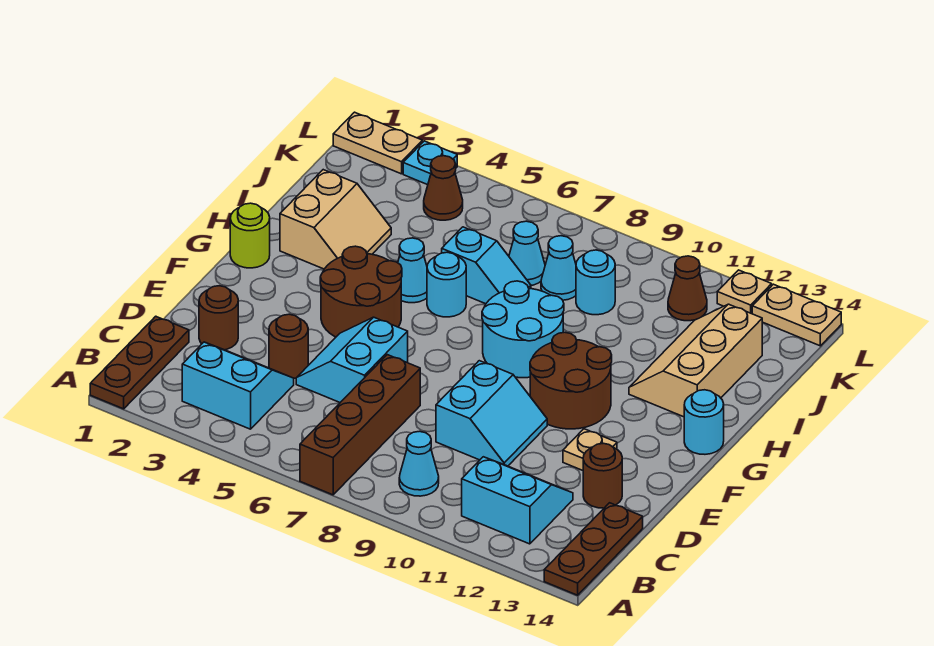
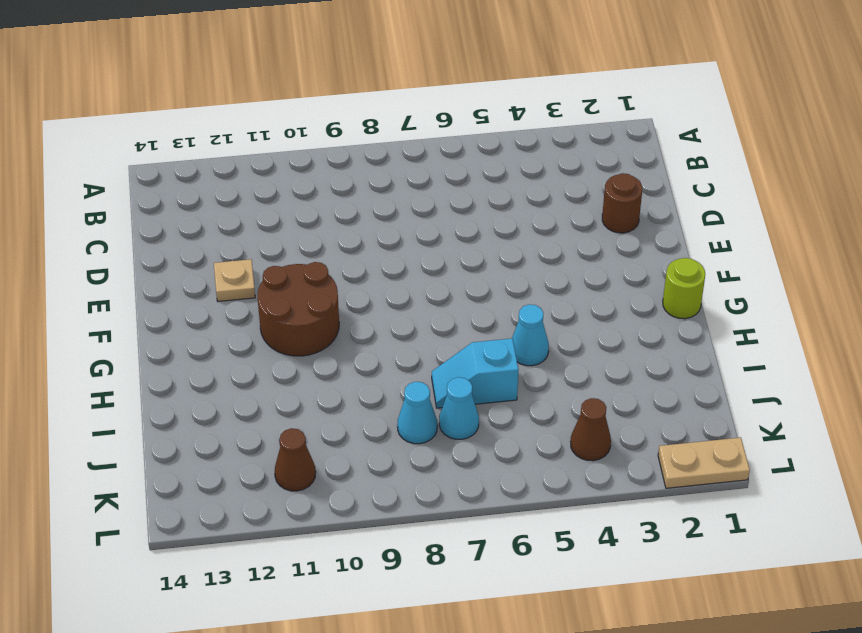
none -> brown plate A1:C1 level 1
none -> brown brick A7:D7 level 1
none -> brown plate A14:C14 level 1
none -> cyan slope B3:C4 level 1 top B

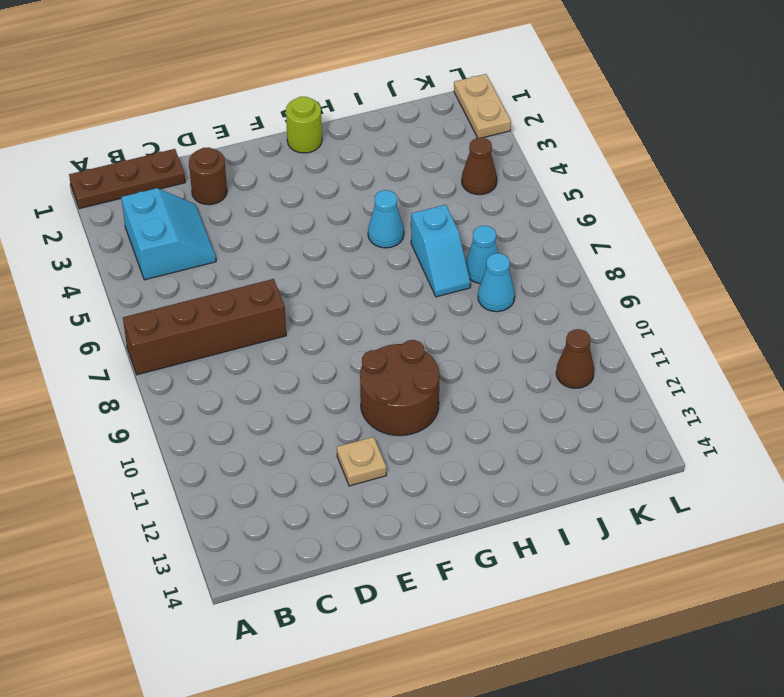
none -> brown plate A14:C14 level 1
none -> cyan cone B9 level 1
none -> cyan slope B11:C12 level 1 top B
none -> brown round brick D4 level 1

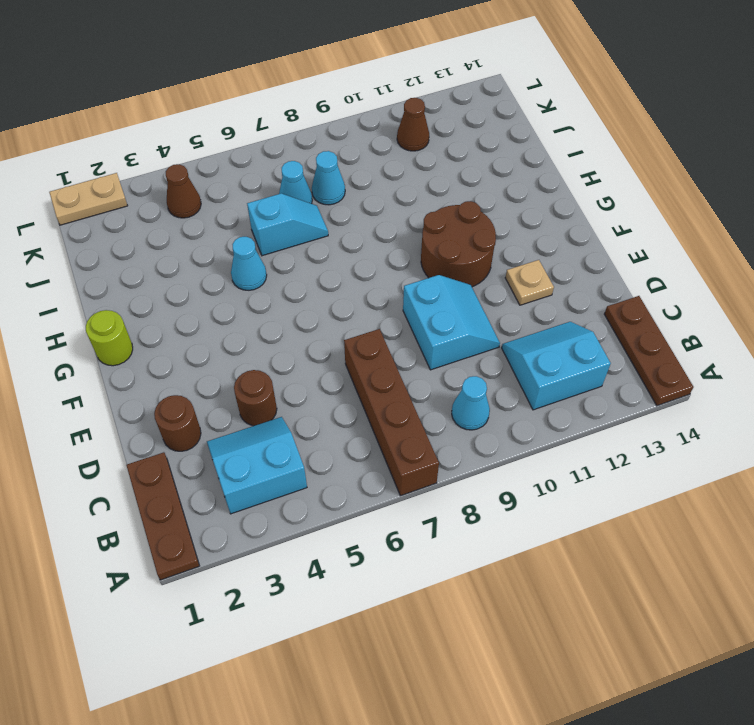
none -> cyan slope D5:E6 level 1 top 6
none -> brown round brick D13 level 1
none -> brown round brick F4:G5 level 1
none -> cyan round brick G8:H9 level 1

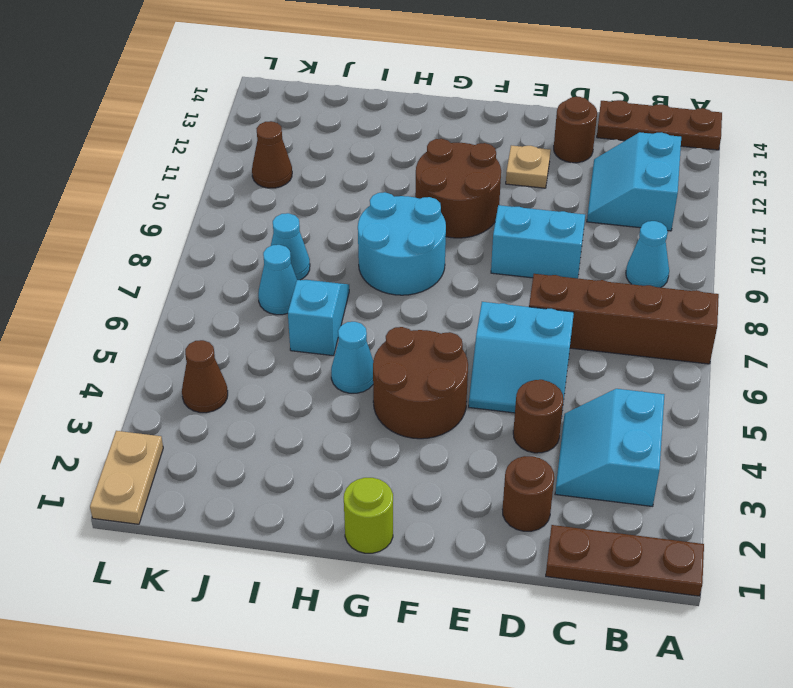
none -> cyan round brick G14 level 1
none -> tan slope H2:I3 level 1 top 2
none -> cyan round brick H6 level 1
none -> tan slope H12:J13 level 1 top 13

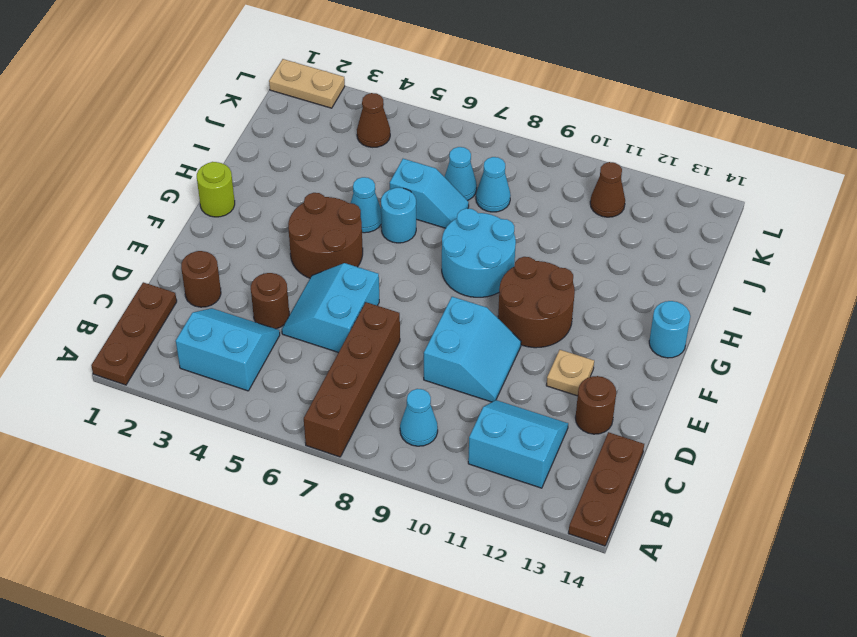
none -> tan slope H2:I3 level 1 top 2
none -> tan slope H12:J13 level 1 top 13
none -> cyan round brick J9 level 1
none -> cyan plate L3 level 1

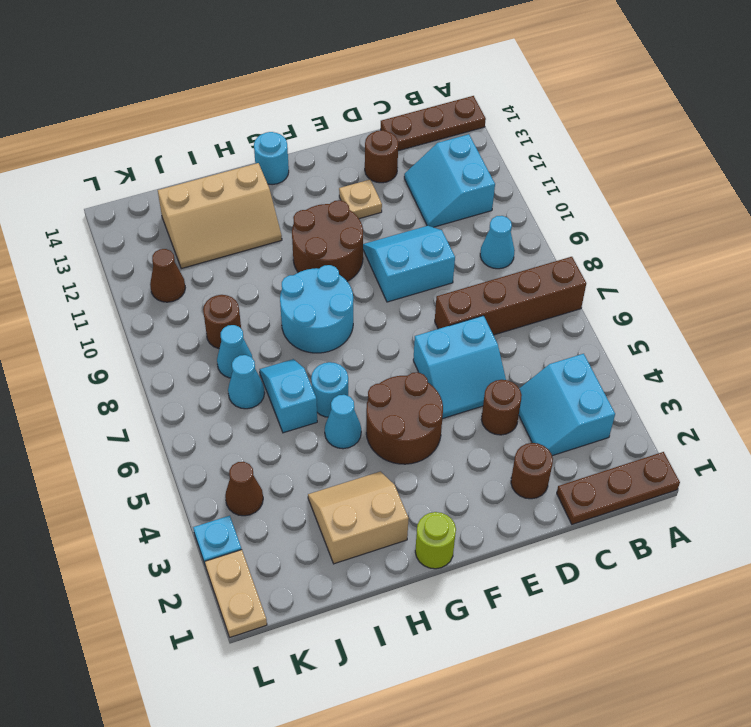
brown round brick J9 level 1 -> cyan round brick J9 level 1
none -> tan plate L12 level 1
none -> tan plate L13:L14 level 1

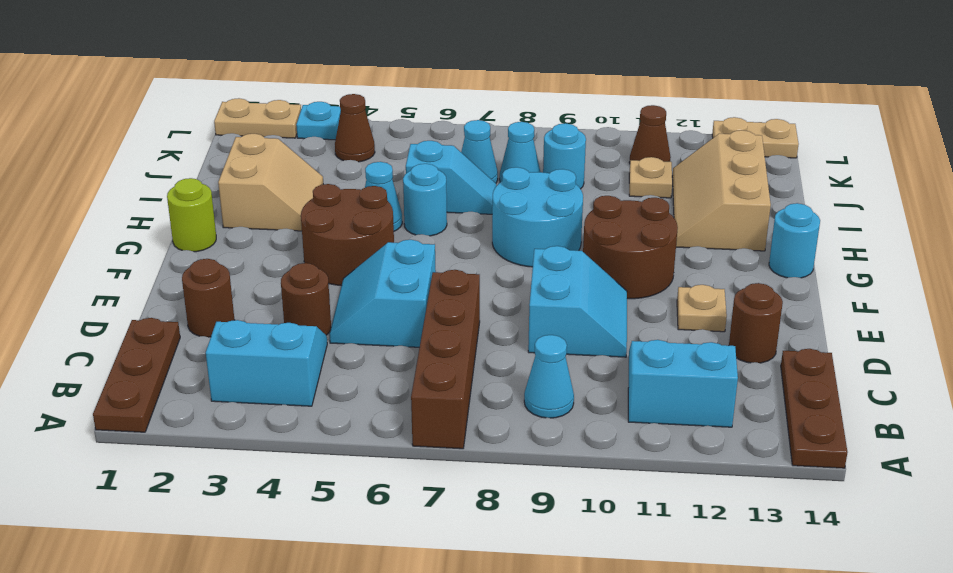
tan plate J11 level 1 -> tan plate L12 level 1

